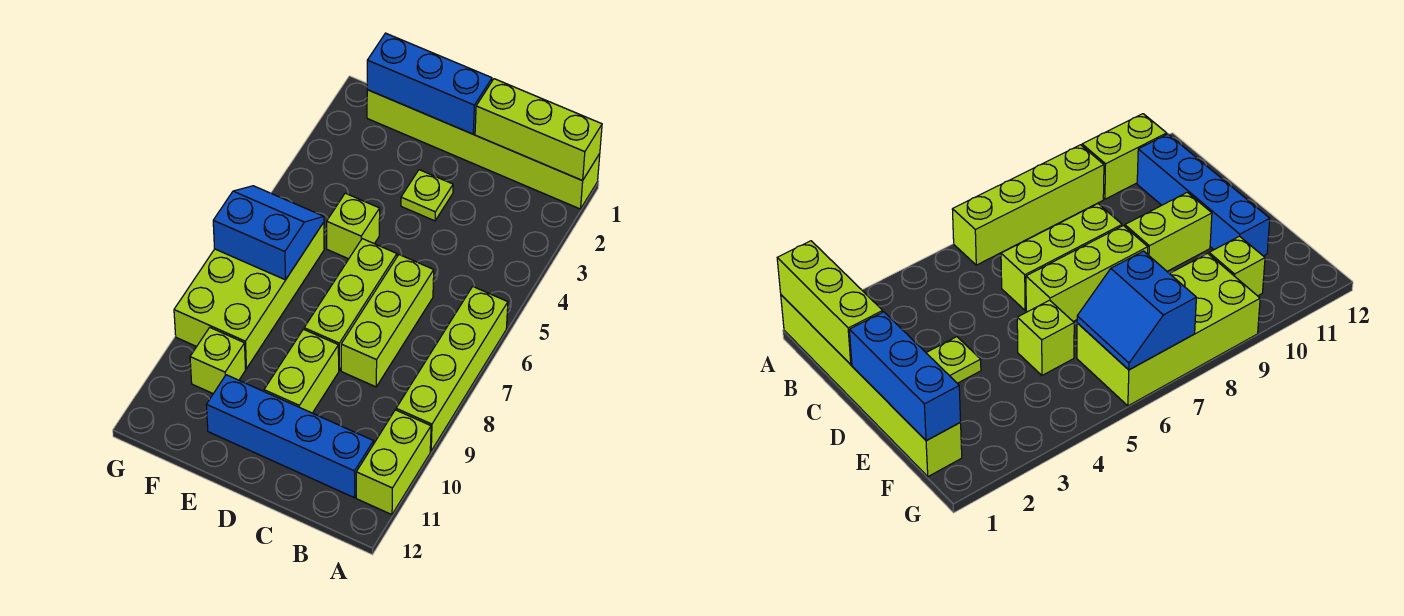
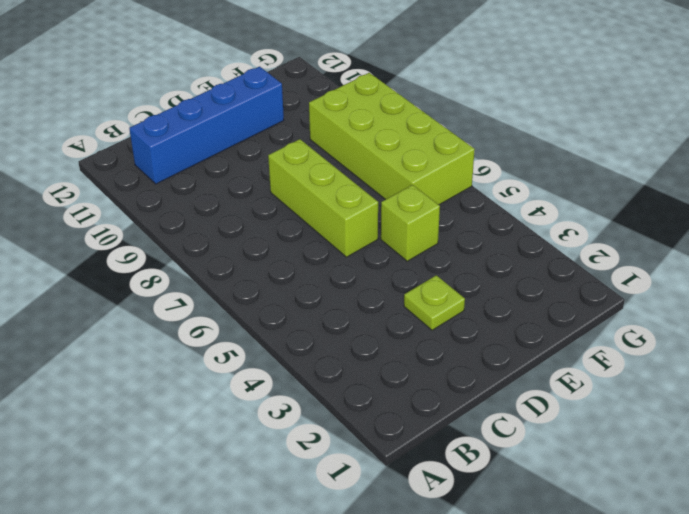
none -> lime brick A1:F1 level 1
none -> lime brick A6:A9 level 1
none -> lime brick A10:A11 level 1

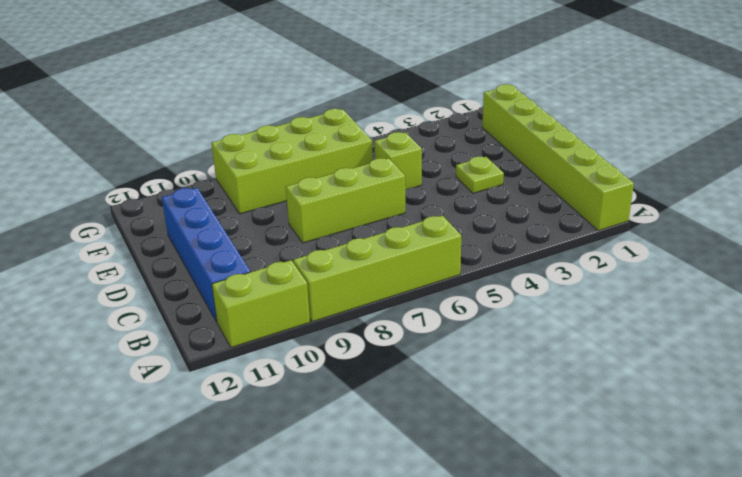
none -> lime brick C6:C8 level 1
none -> lime brick D9:D10 level 1
none -> lime brick F10 level 1

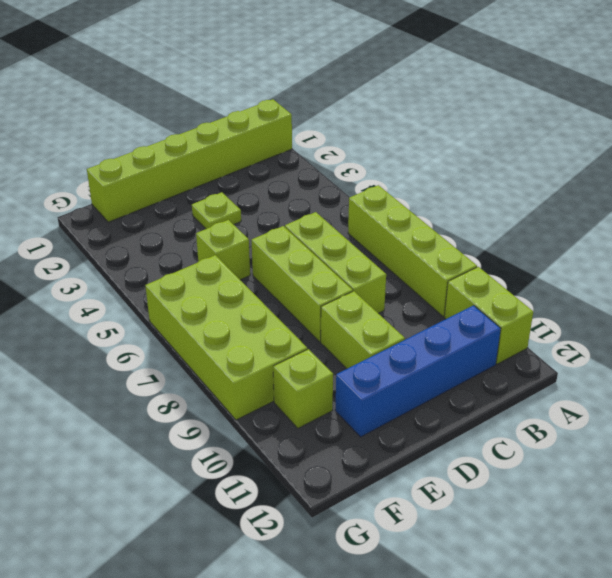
none -> lime brick A1:C1 level 2
none -> blue brick D1:F1 level 2
none -> blue slope F6:G7 level 2 top 7

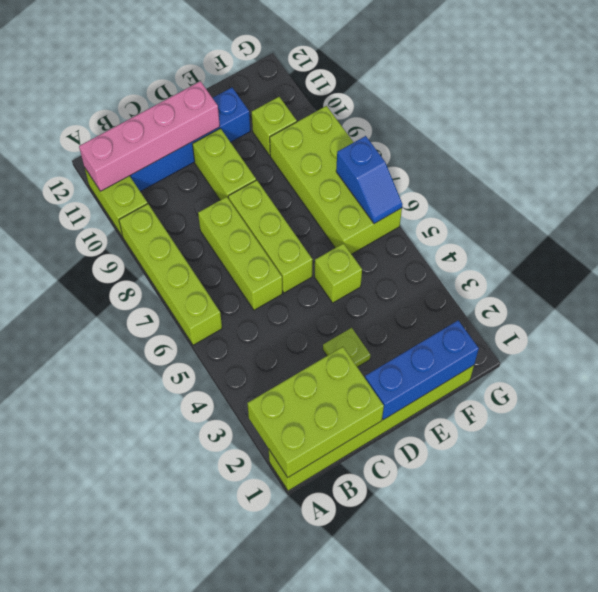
lime brick A1:C2 level 2 -> lime brick A1:C1 level 2
pink brick A11:D11 level 2 -> none
blue slope G6:G7 level 2 top 7 -> blue slope F6:G7 level 2 top 7

